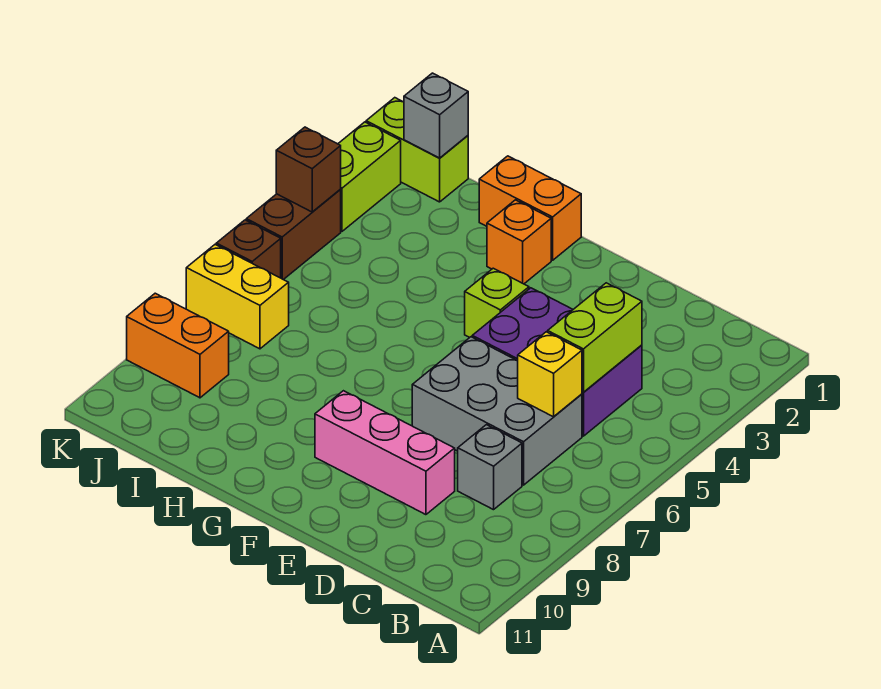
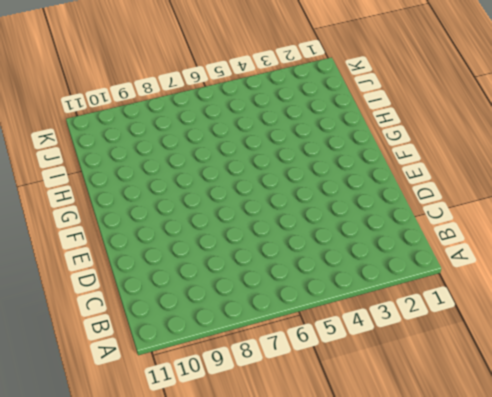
none -> purple brick C4:E5 level 1
none -> grey brick C6:E7 level 1
none -> grey brick C8 level 1

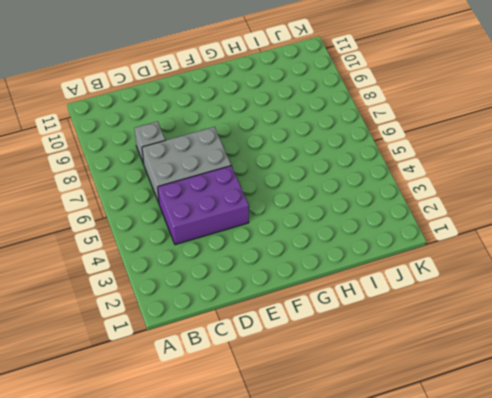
none -> pink brick D9:F9 level 1
none -> lime brick F4 level 1
none -> orange brick G1:H1 level 1

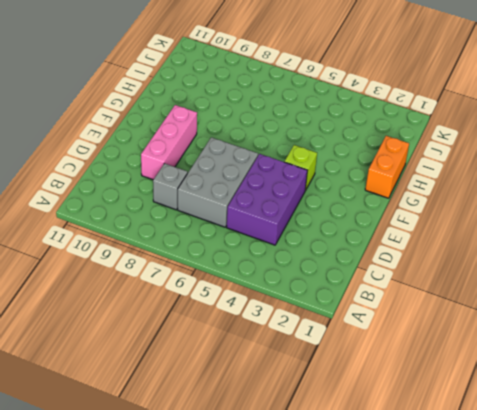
none -> orange brick G2 level 1
none -> lime brick J1:K1 level 1
none -> yellow brick J7:K7 level 1

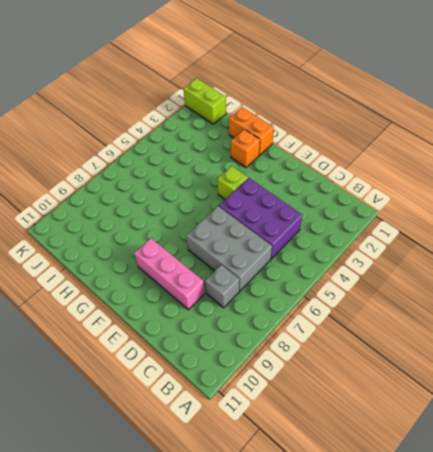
none -> yellow brick J7:K7 level 1
none -> orange brick J9:K9 level 1
none -> lime brick K2:K3 level 1

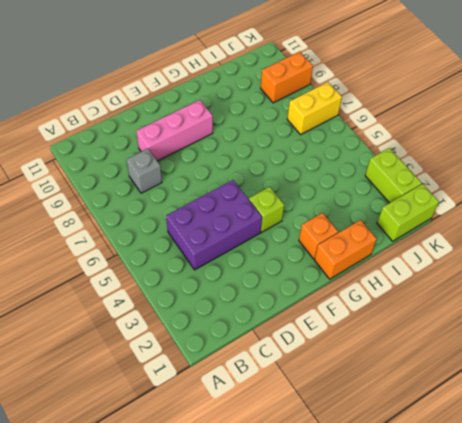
none -> grey brick C6:E7 level 1
none -> brown brick K4:K5 level 1
none -> brown brick K6 level 1

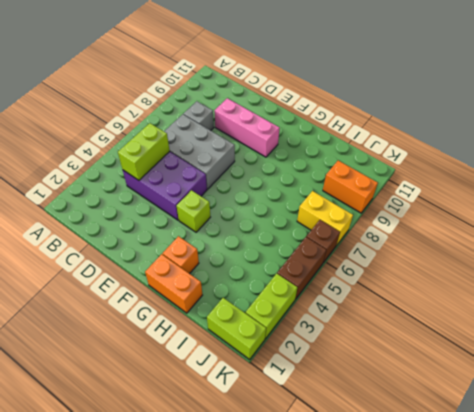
none -> yellow brick C6 level 2
none -> grey brick J1 level 2
none -> brown brick K4 level 2

